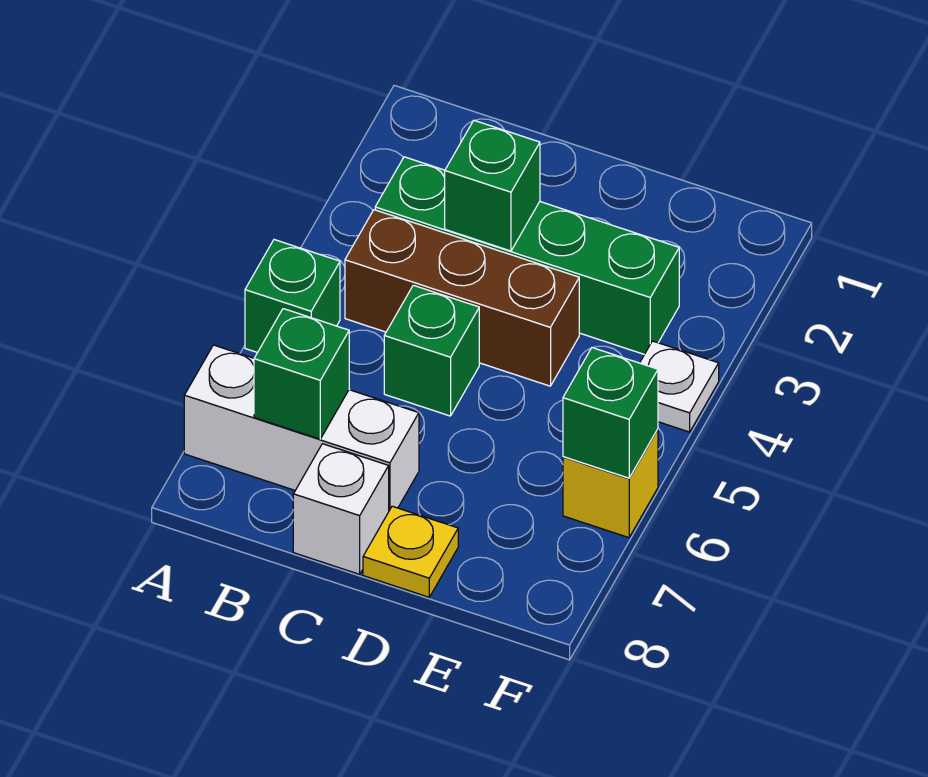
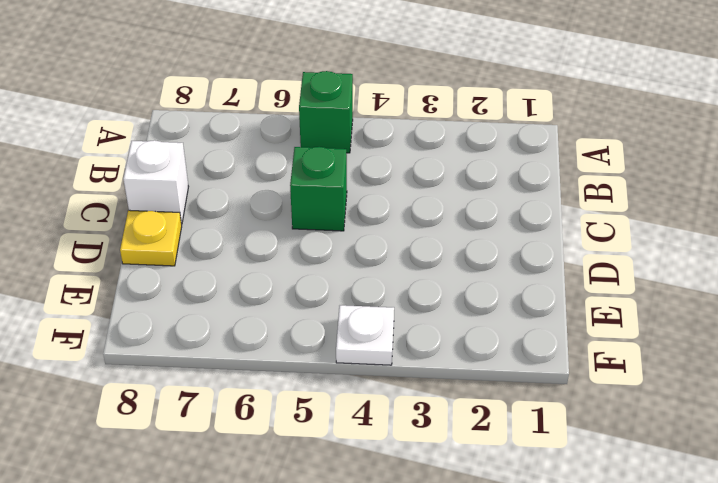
none -> white brick A7:C7 level 1
none -> green brick B3:E3 level 1
none -> brown brick B4:D4 level 1

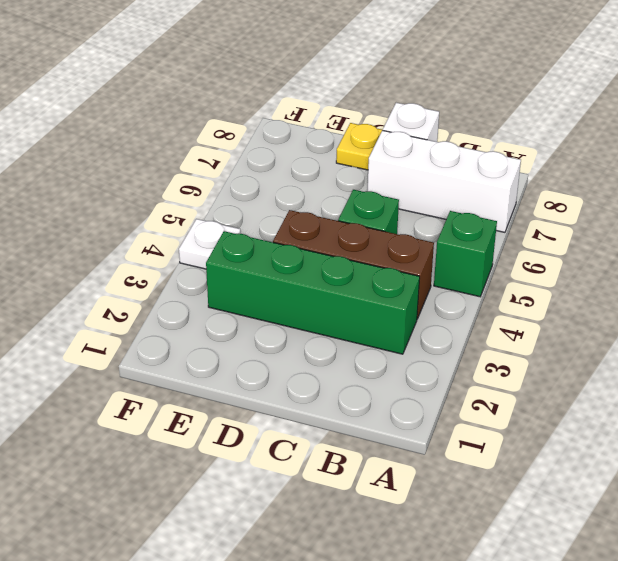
none -> yellow brick F6 level 1
none -> green brick B7 level 2
none -> green brick C3 level 2

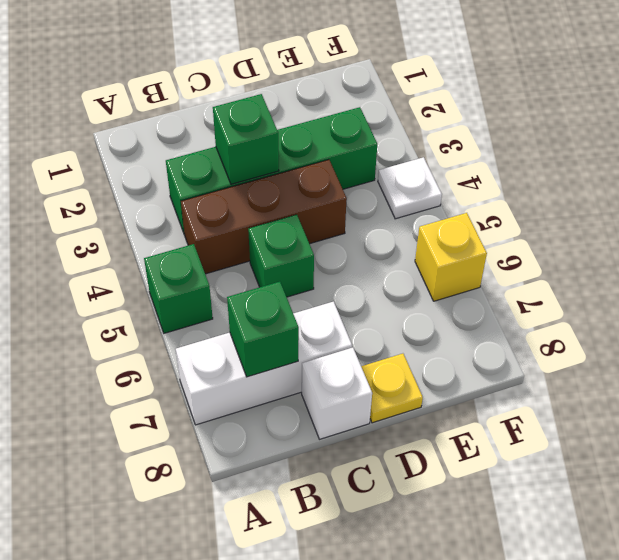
none -> green brick F6 level 2

